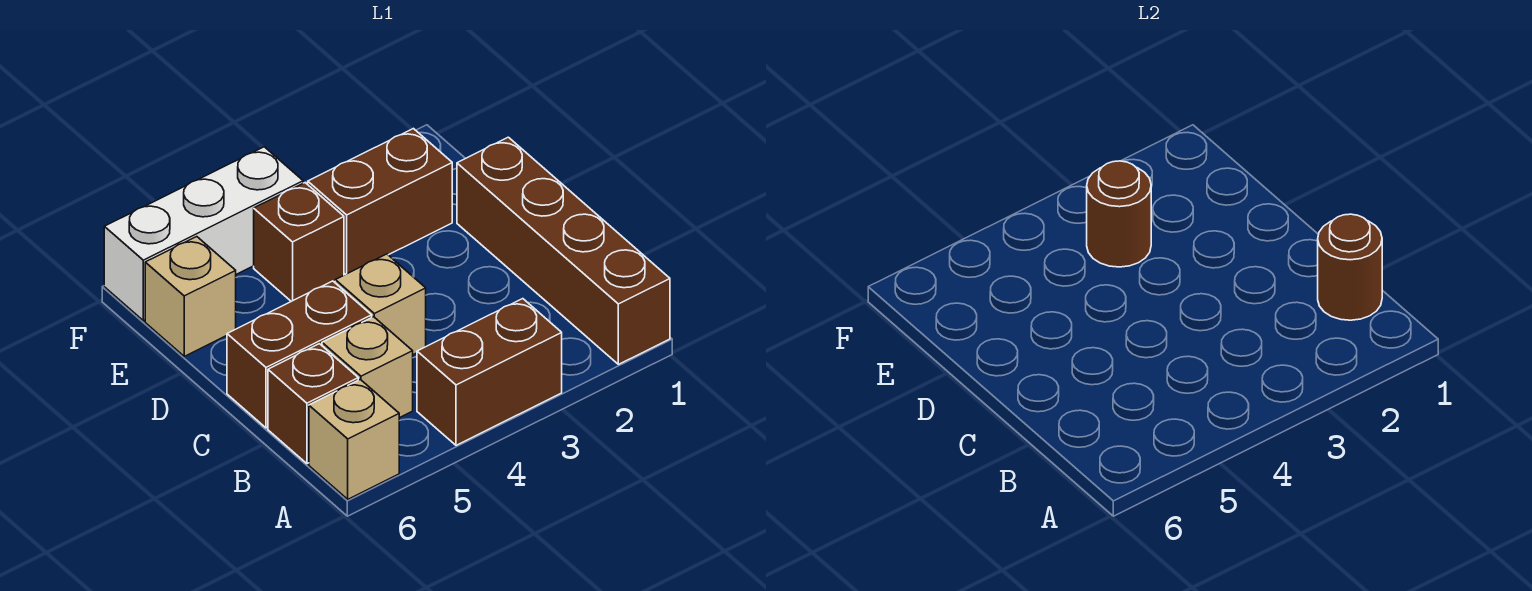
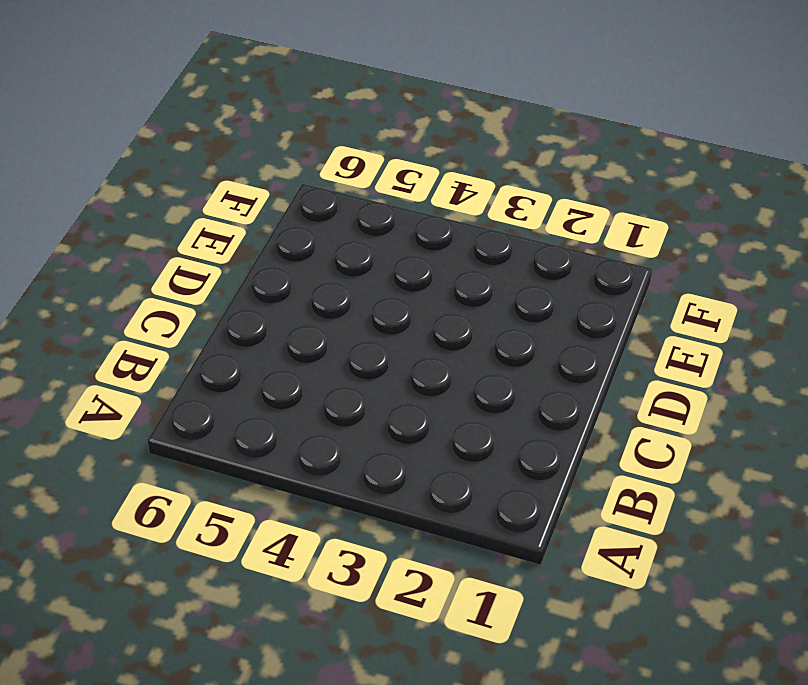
none -> brown brick A1:D1 level 1
none -> brown brick A3:A4 level 1
none -> tan brick A6 level 1

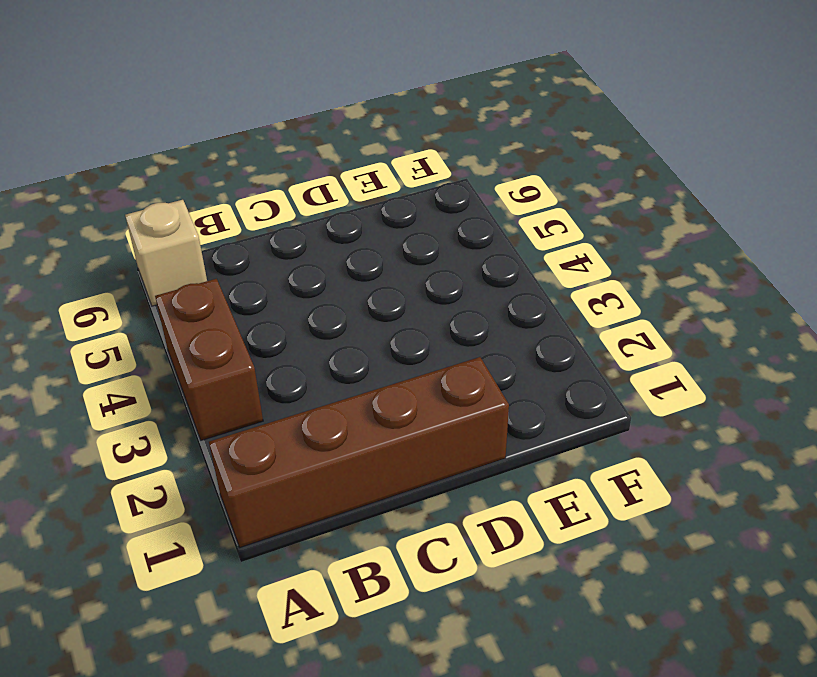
none -> tan brick B5 level 1
none -> brown brick B6 level 1
none -> tan brick C4 level 1

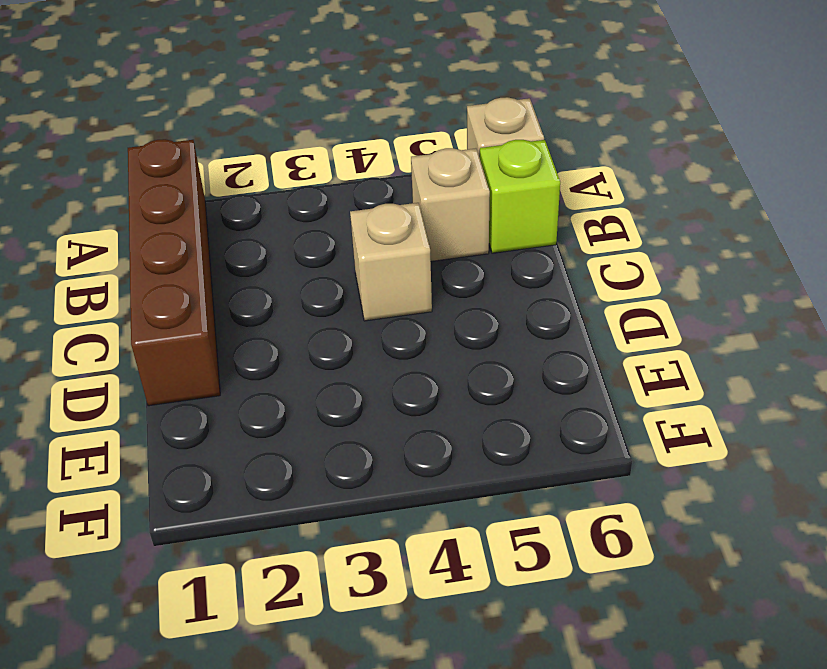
lime brick B6 level 1 -> brown brick B6 level 1
none -> brown brick A3:A4 level 1
none -> brown brick C5:C6 level 1
none -> brown brick E2:E3 level 1

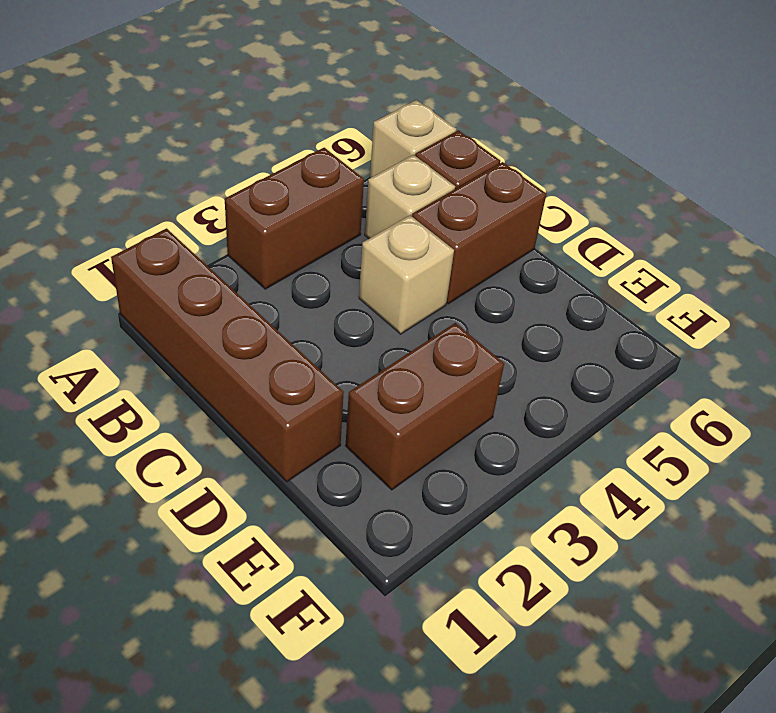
none -> brown brick E4 level 1
none -> tan brick E6 level 1
none -> white brick F4:F6 level 1

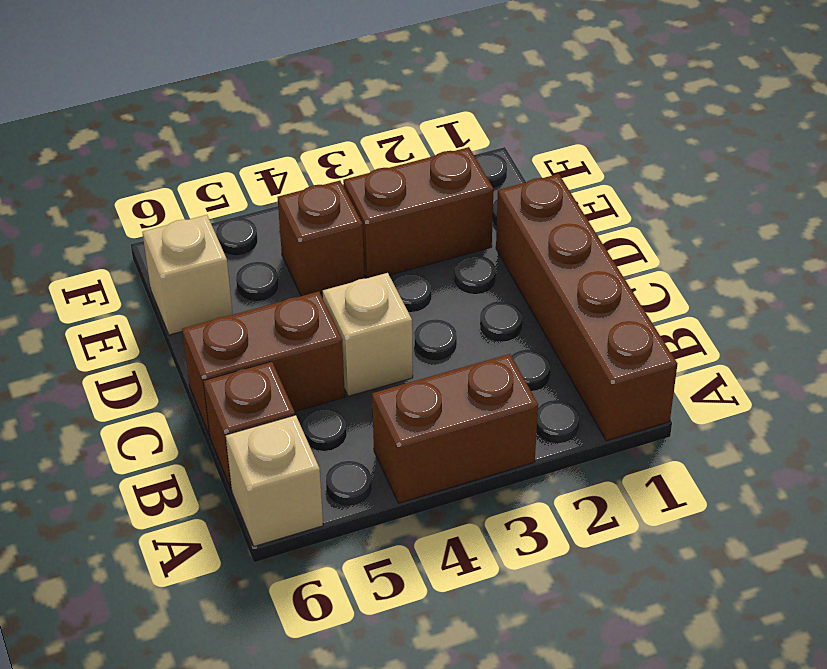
none -> tan brick B5 level 1
none -> white brick F4:F6 level 1
none -> brown round brick B1 level 2

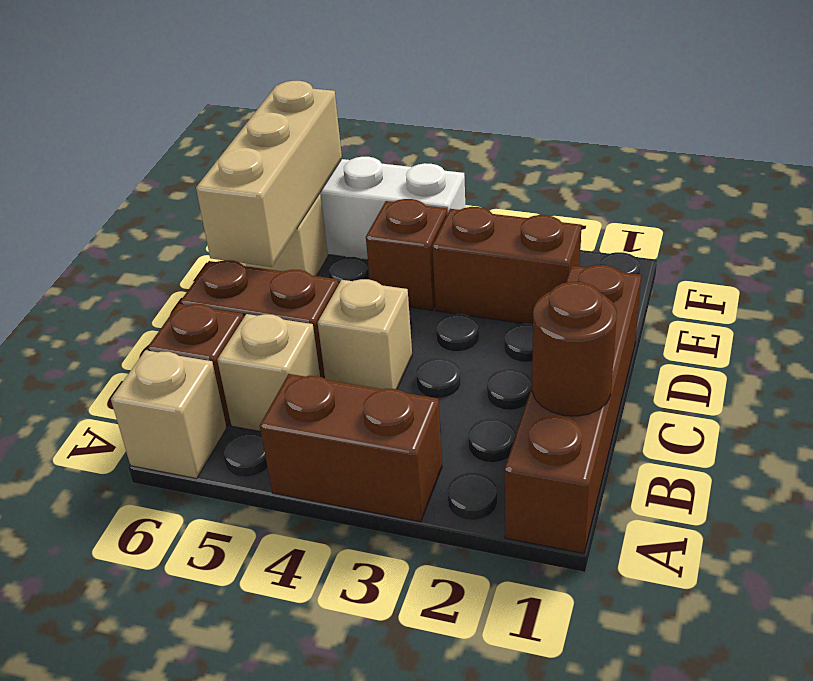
tan brick D6:F6 level 2 -> none
none -> brown round brick E3 level 2

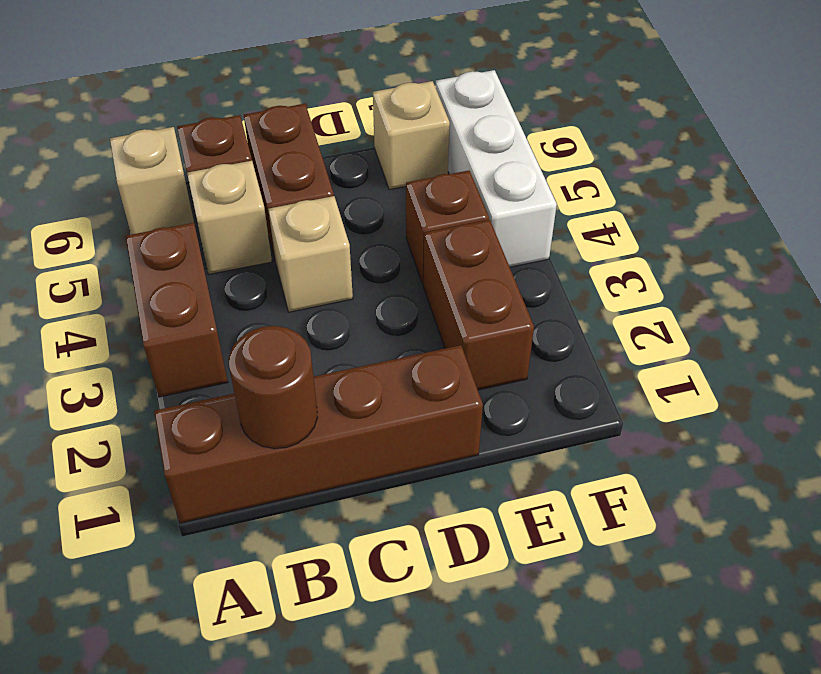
none -> brown round brick E3 level 2

